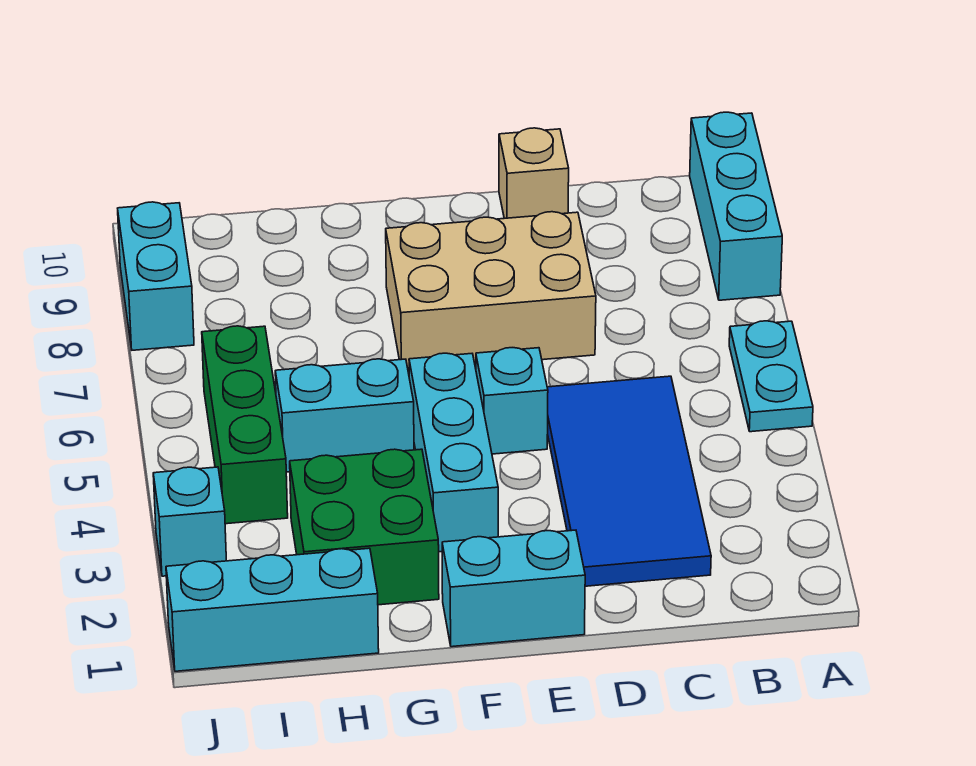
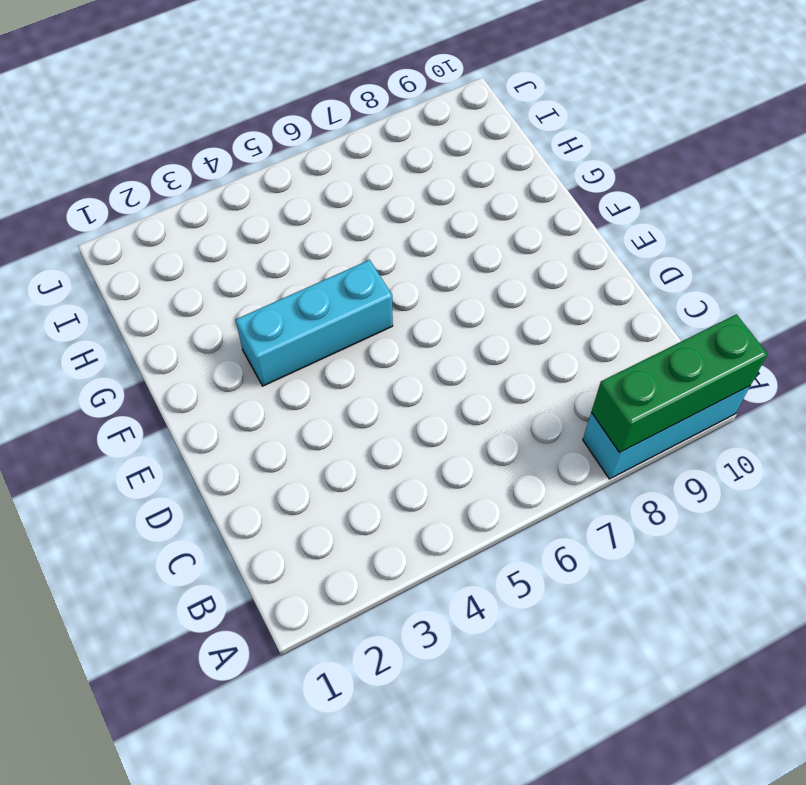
green brick A8:A10 level 2 -> green brick I4:I6 level 1
none -> cyan plate A5:A6 level 1
none -> blue tile C2:D5 level 1
none -> tan brick D7:F8 level 1

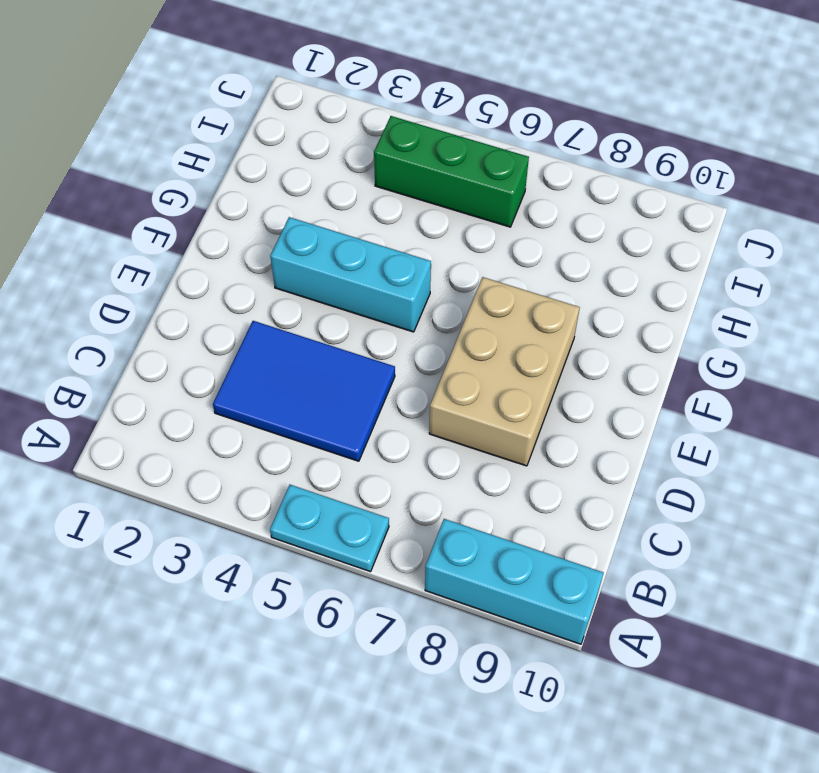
blue tile C3:D5 level 1 -> blue tile C2:D5 level 1
none -> tan brick D10 level 1
none -> cyan brick E1:F1 level 1
none -> cyan brick E5 level 1

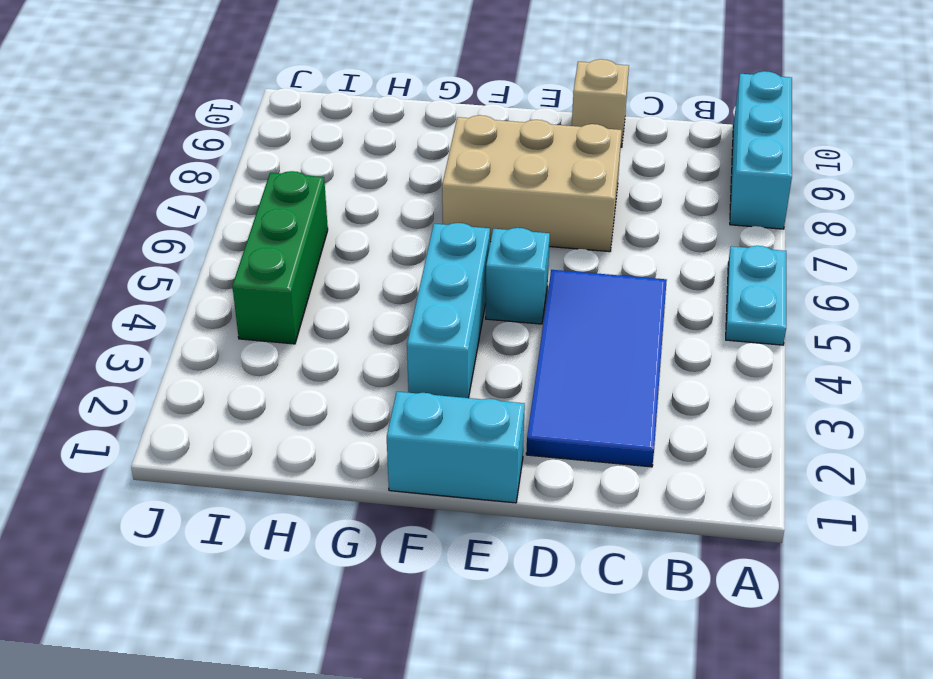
none -> green brick G2:H3 level 1
none -> cyan brick G5:H5 level 1
none -> cyan brick H1:J1 level 1

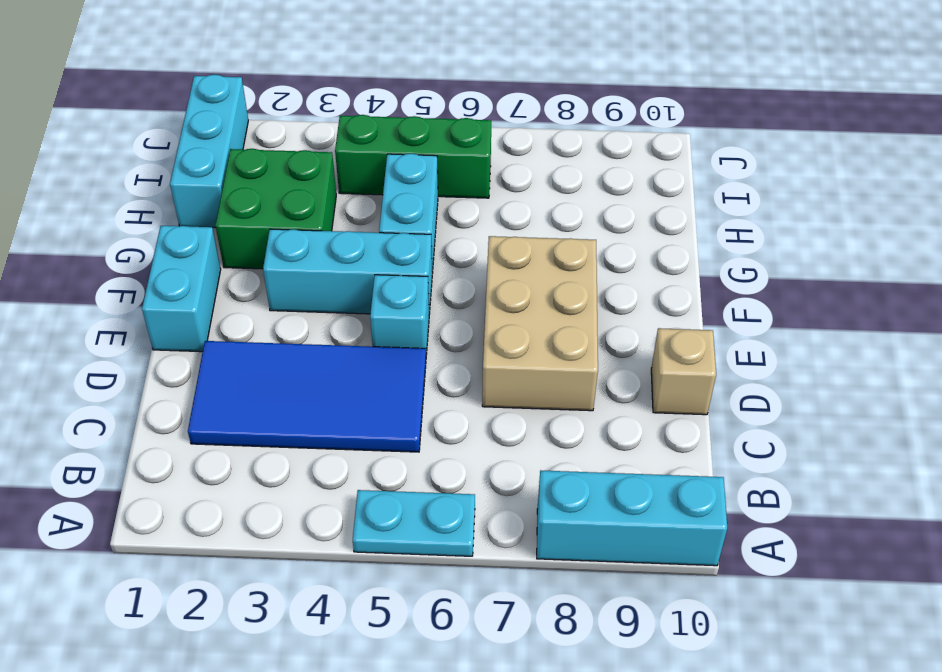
none -> cyan brick J3 level 1
none -> cyan brick J8:J9 level 1

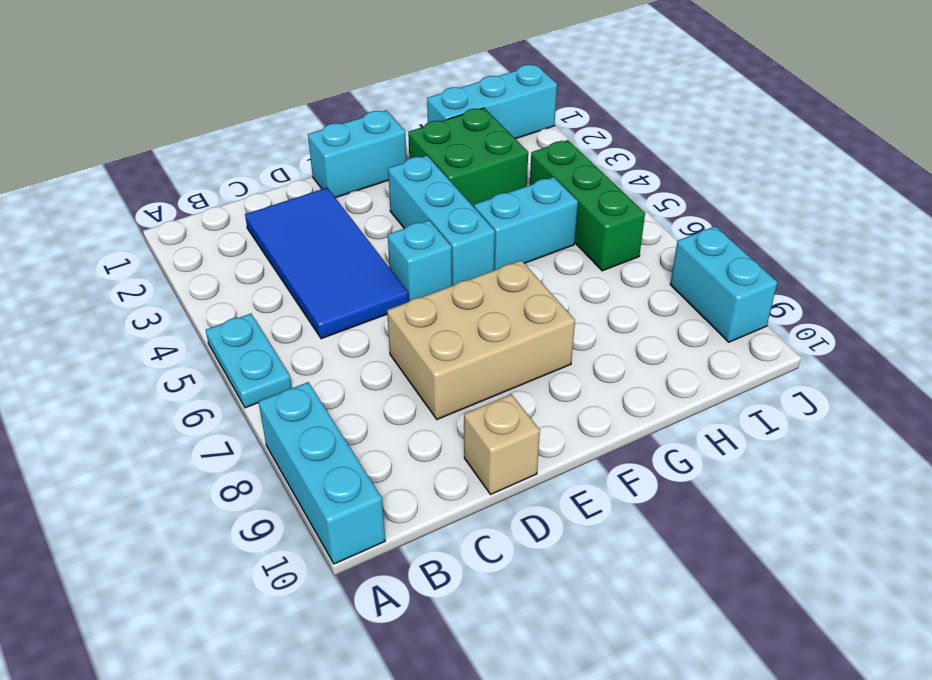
none -> cyan brick J3 level 1

